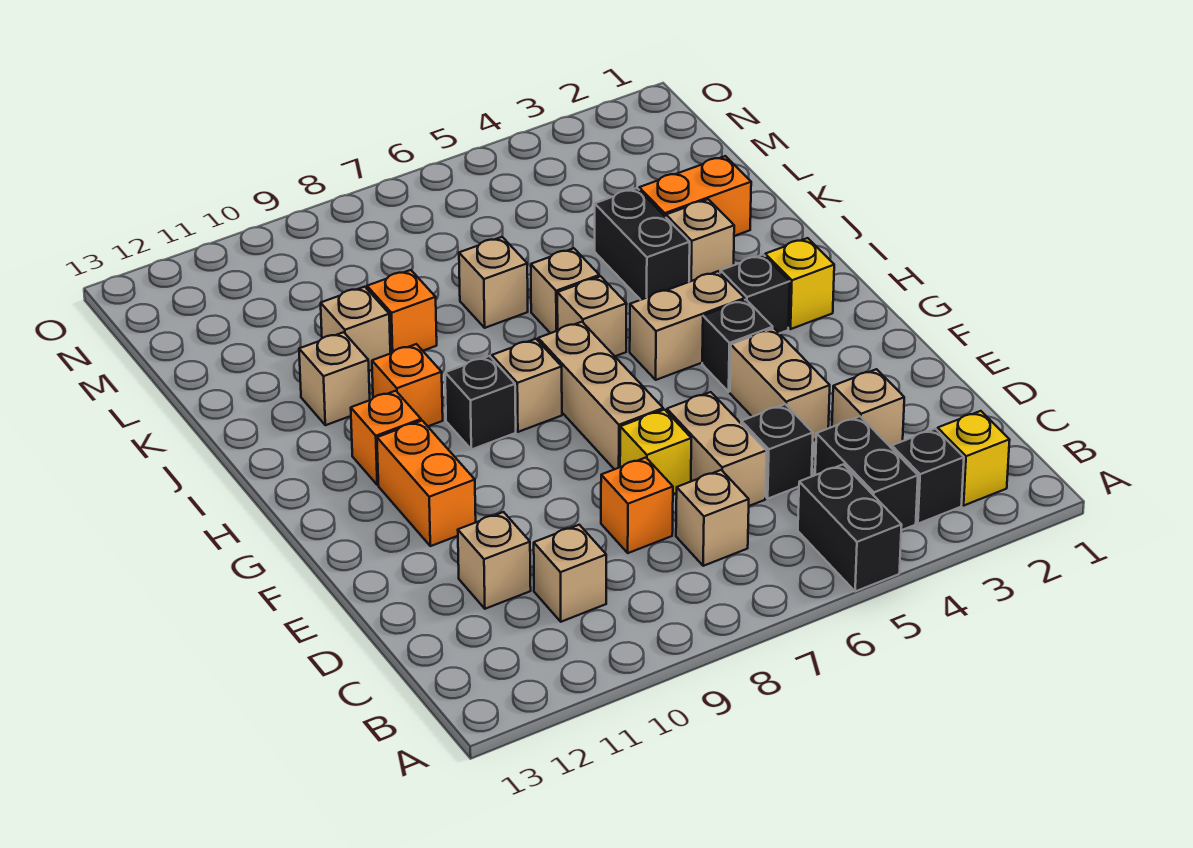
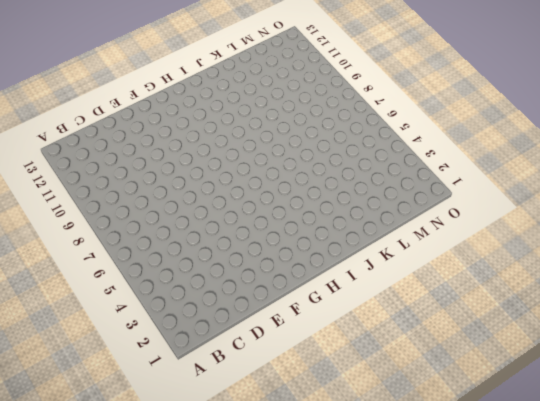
none -> black brick A5:B5 level 1
none -> yellow brick B2 level 1
none -> black brick B3 level 1
none -> black brick B4:C4 level 1

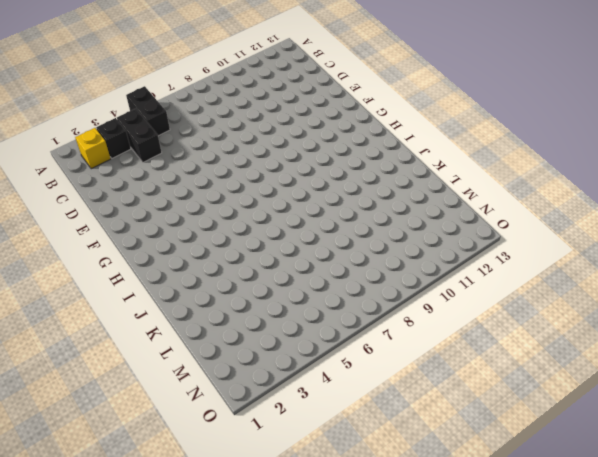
none -> tan brick C7 level 1
none -> tan brick C10 level 1
none -> tan brick D3 level 1
none -> black brick D5 level 1

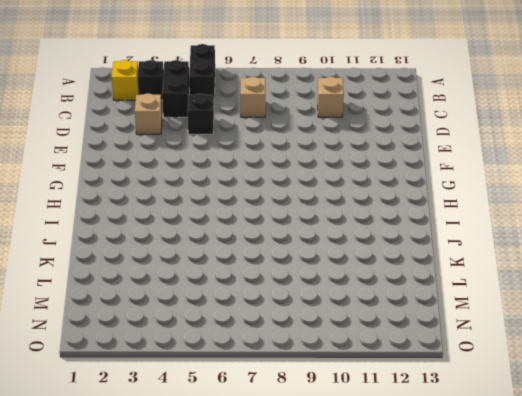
none -> tan brick D6:E6 level 1
none -> orange brick D8 level 1
none -> tan brick D11 level 1
none -> tan brick E4:F4 level 1

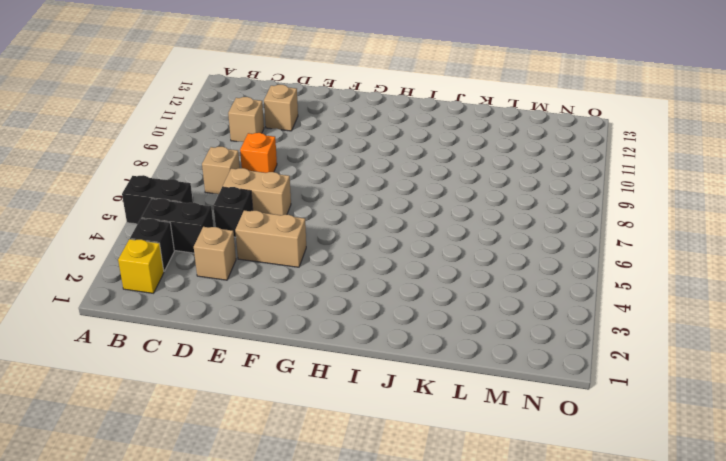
none -> yellow brick E7 level 1
none -> tan brick F7:H7 level 1
none -> orange brick F11:G11 level 1
none -> black brick G4 level 1

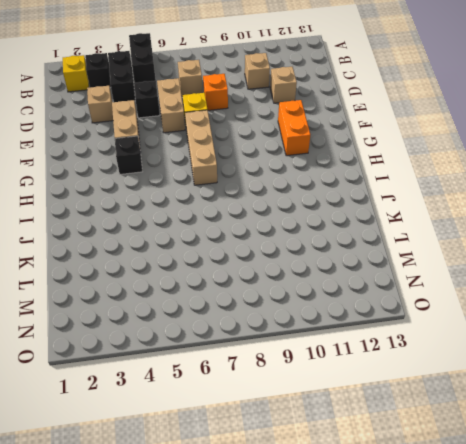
none -> yellow brick H2 level 1
none -> black brick H3 level 1
none -> tan brick H4:H5 level 1
none -> tan brick H8 level 1

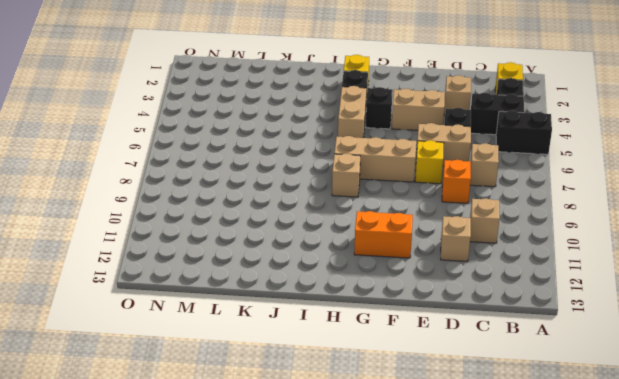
none -> black brick H9 level 1
none -> orange brick H11 level 1
none -> tan brick I6 level 1
none -> orange brick I10 level 1

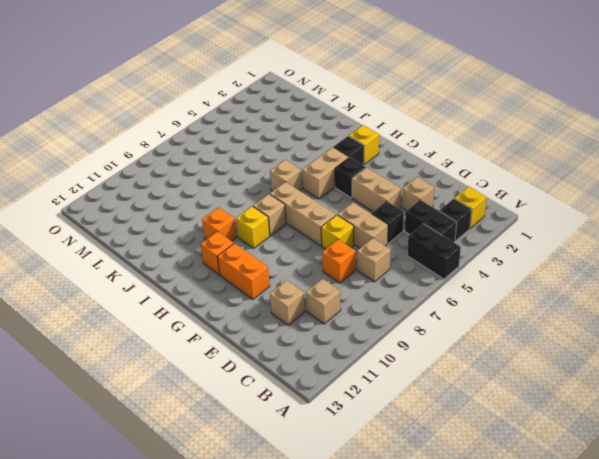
yellow brick H9 level 1 -> black brick H9 level 1
none -> tan brick J3 level 1
none -> black brick J4:K4 level 1
none -> tan brick J6 level 1
none -> tan brick J11 level 1

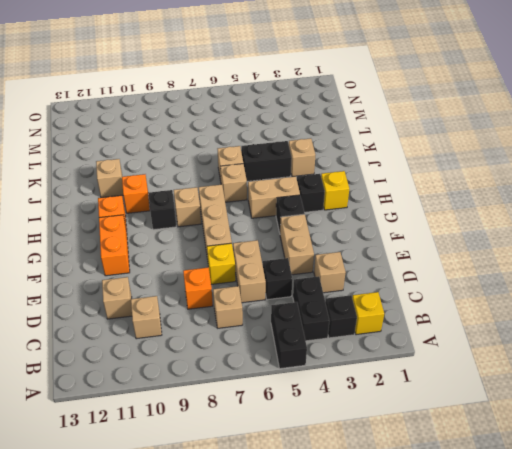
black brick J4:J5 level 1 -> black brick J4:K4 level 1
none -> orange brick K2:K3 level 1
none -> tan brick K7 level 1
none -> orange brick K9 level 1
none -> tan brick K10 level 1

